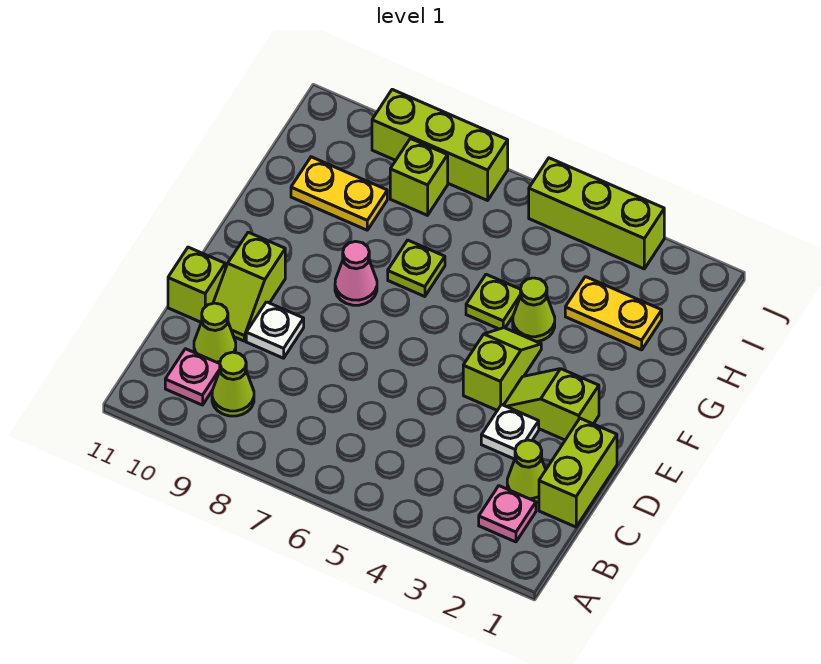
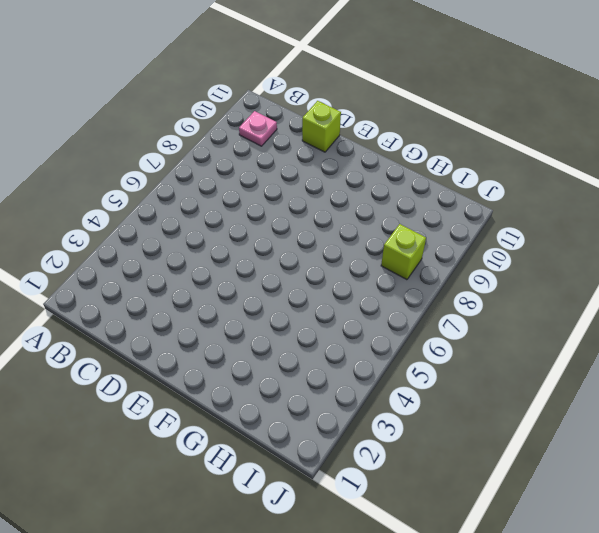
none -> pink plate B2 level 1
none -> lime cone B9 level 1
none -> lime brick C1:D1 level 1

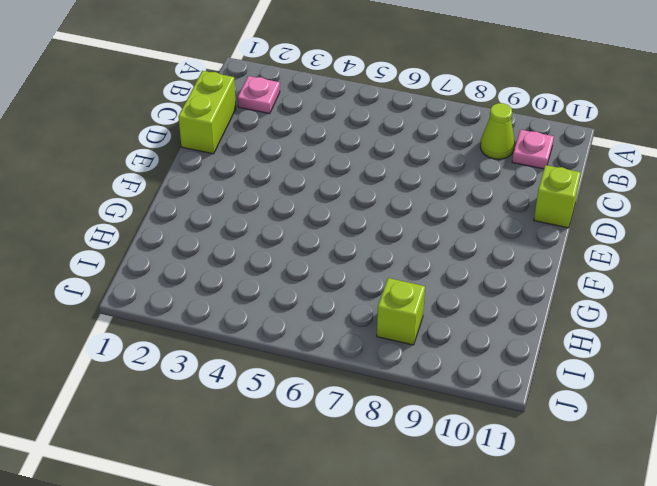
none -> lime cone C2 level 1
none -> lime cone C10 level 1
none -> white plate D3 level 1

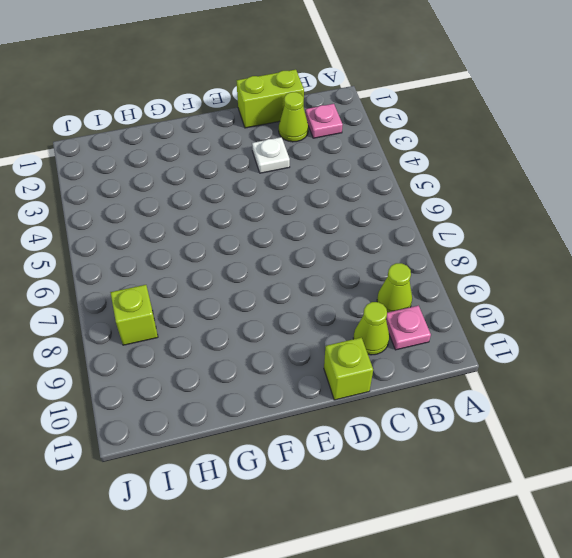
none -> white plate D9 level 1
none -> lime slope D10:E10 level 1 top E
none -> lime slope E2:E3 level 1 top 2

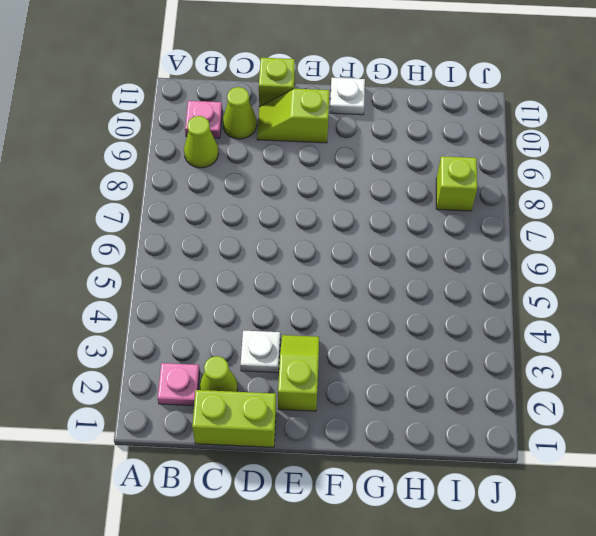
white plate F11 level 1 -> white plate D9 level 1
none -> lime slope E4:F4 level 1 top E
none -> pink cone F8 level 1
none -> lime cone G4 level 1

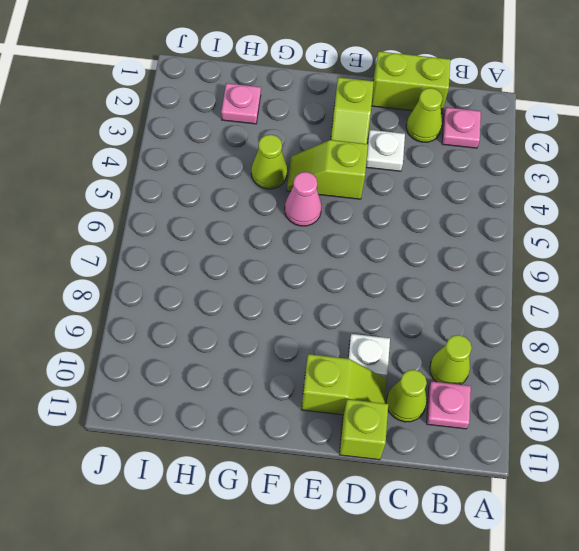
pink cone F5 level 1 -> pink cone F8 level 1
pink plate H2 level 1 -> yellow plate H2:H3 level 1
none -> lime plate G5 level 1
none -> lime plate G7 level 1
none -> yellow plate H9:H10 level 1

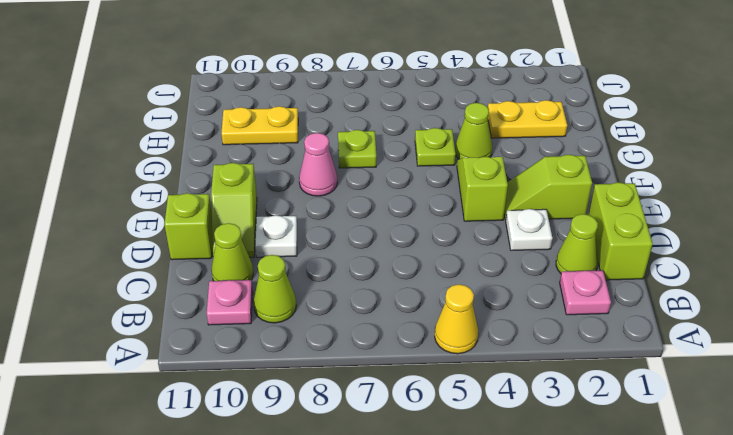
yellow cone A5 level 1 -> none
none -> lime brick I8 level 1
none -> lime brick J3:J5 level 1
none -> lime brick J7:J9 level 1

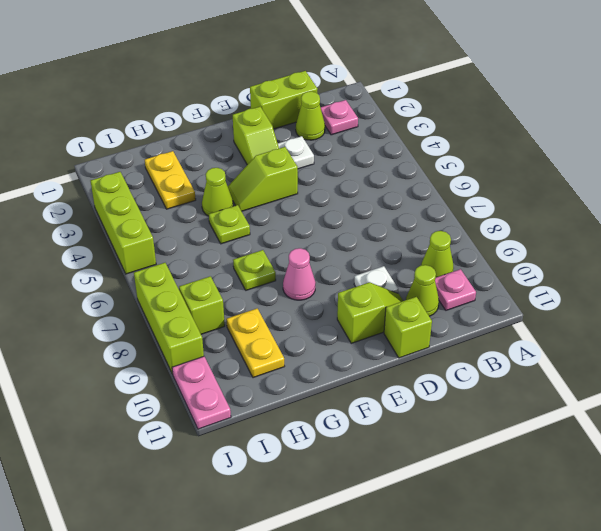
pink plate J10:J11 level 1 -> none

